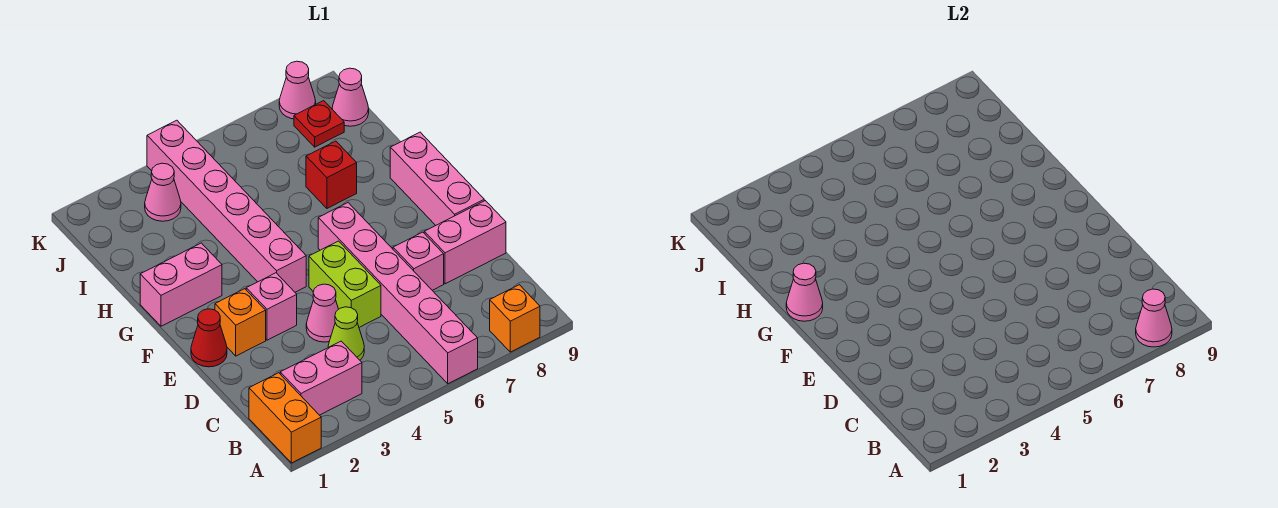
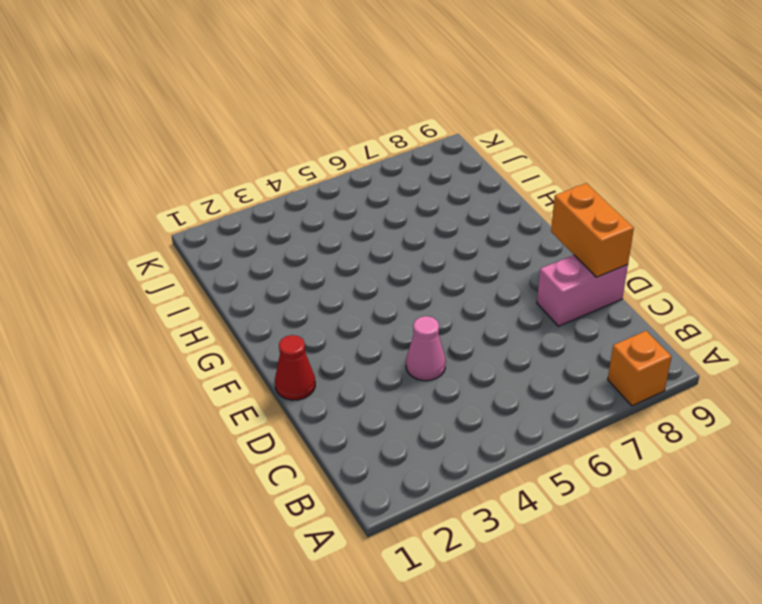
orange brick D9:E9 level 2 -> orange brick A1:B1 level 1
none -> pink brick A6:F6 level 1
none -> pink brick B2:B3 level 1
none -> lime cone C4 level 1

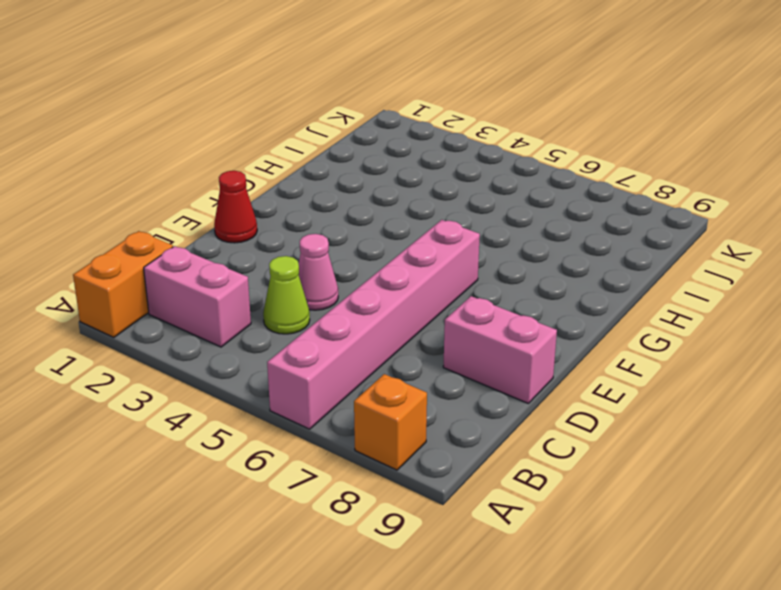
none -> lime brick D5:E5 level 1
none -> pink brick D7 level 1
none -> orange brick E2 level 1

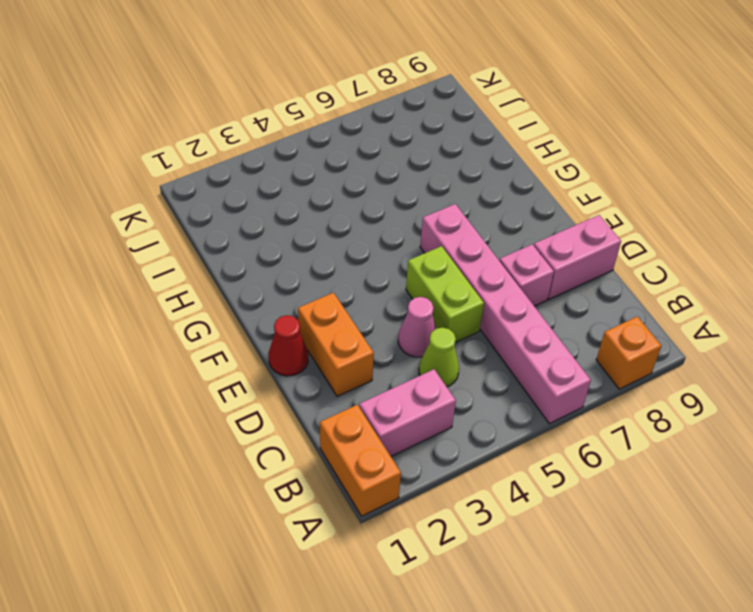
orange brick D2:E2 level 1 -> orange brick E2 level 1
none -> pink brick E3 level 1
none -> pink brick E9:G9 level 1
none -> pink brick F4:K4 level 1

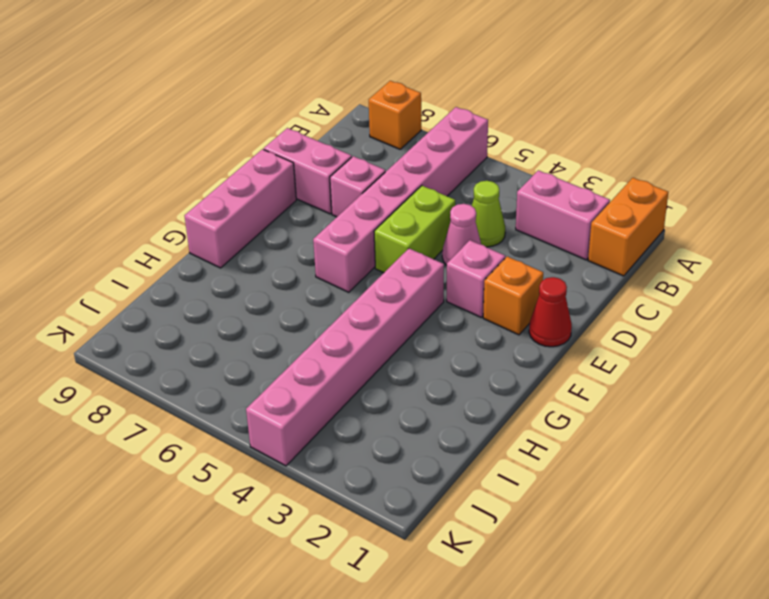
none -> pink brick G1:G2 level 1
none -> red brick H7 level 1
none -> pink cone J3 level 1

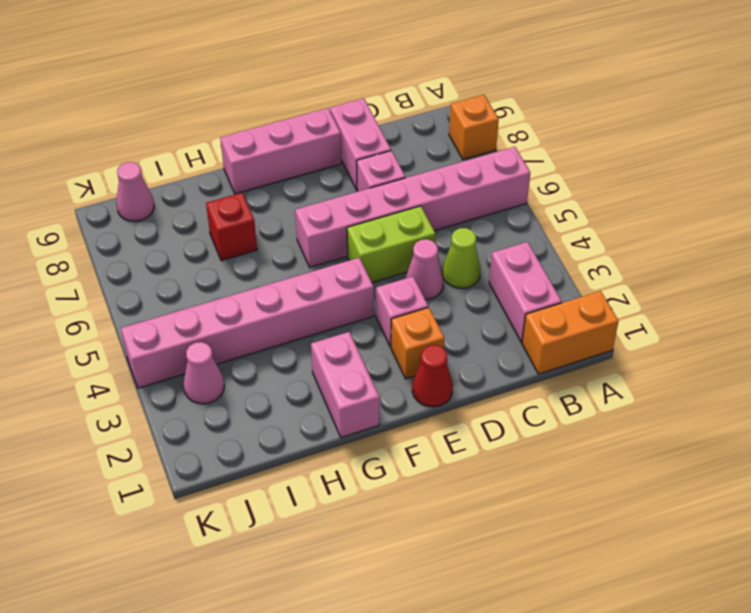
none -> red plate J8 level 1
none -> pink cone K8 level 1
none -> pink cone A8 level 2

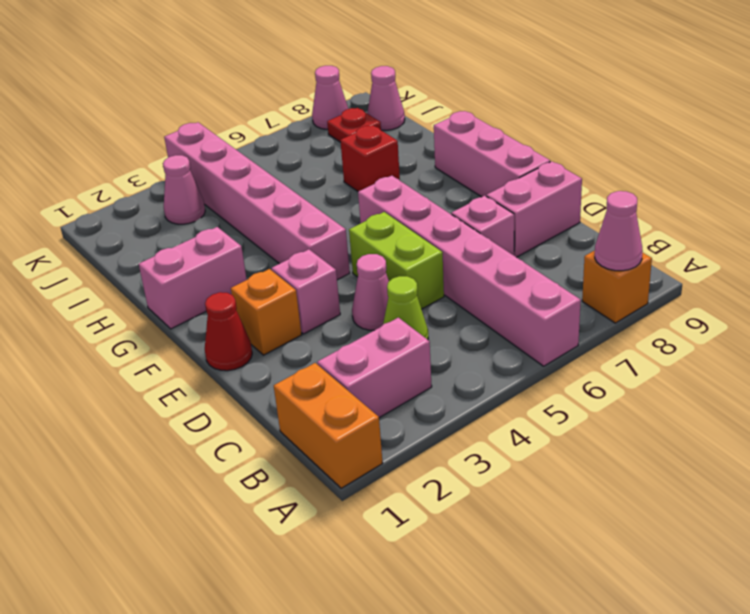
none -> pink cone G1 level 2

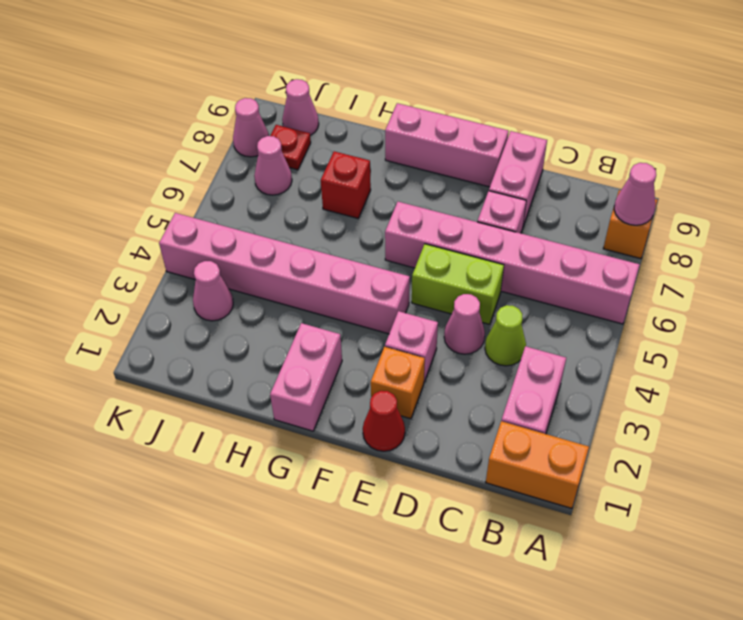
pink cone J7 level 1 -> pink cone G1 level 2

